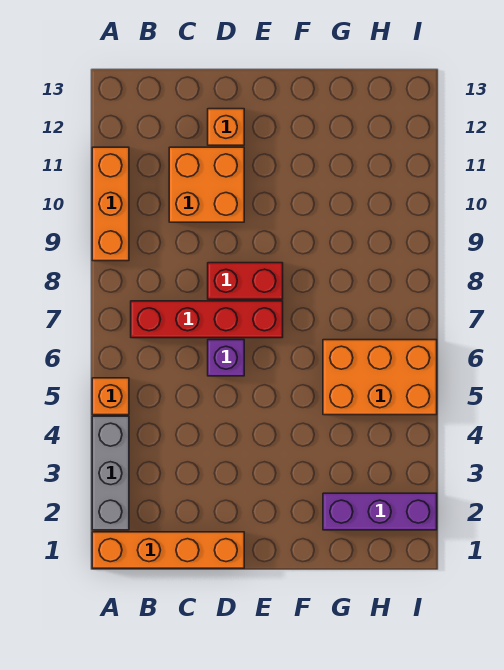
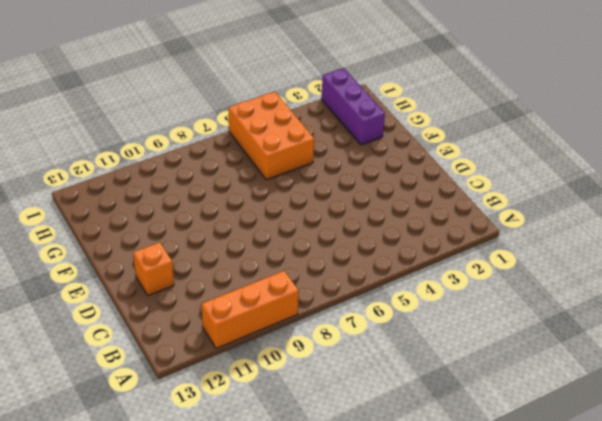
none -> orange brick A1:D1 level 1
none -> grey brick A2:A4 level 1

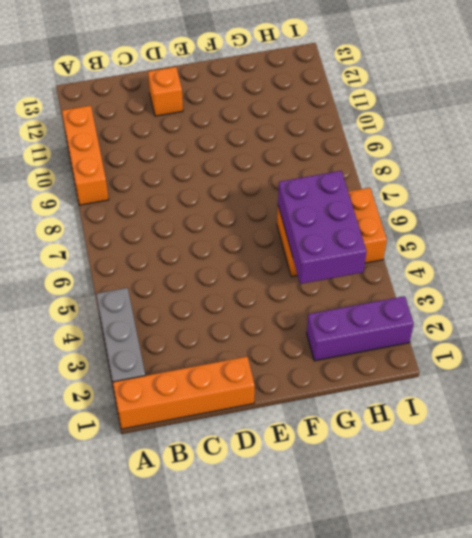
purple brick G4:H6 level 2 -> none
none -> orange brick A5 level 1
none -> red brick B7:E7 level 1

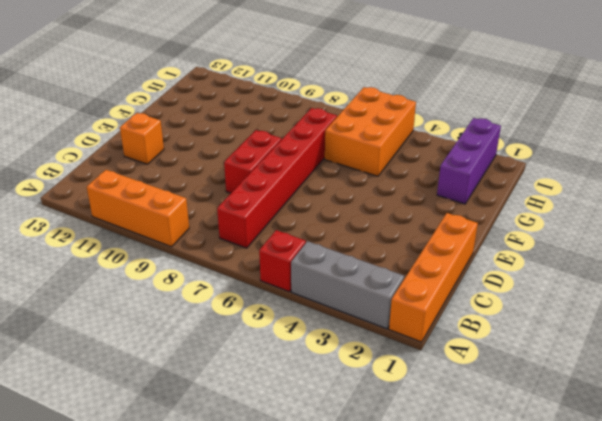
red brick A5 level 1 -> orange brick A5 level 1
red brick B7:G7 level 1 -> red brick B7:E7 level 1
none -> orange brick C10:D11 level 1
none -> purple brick D6 level 1

